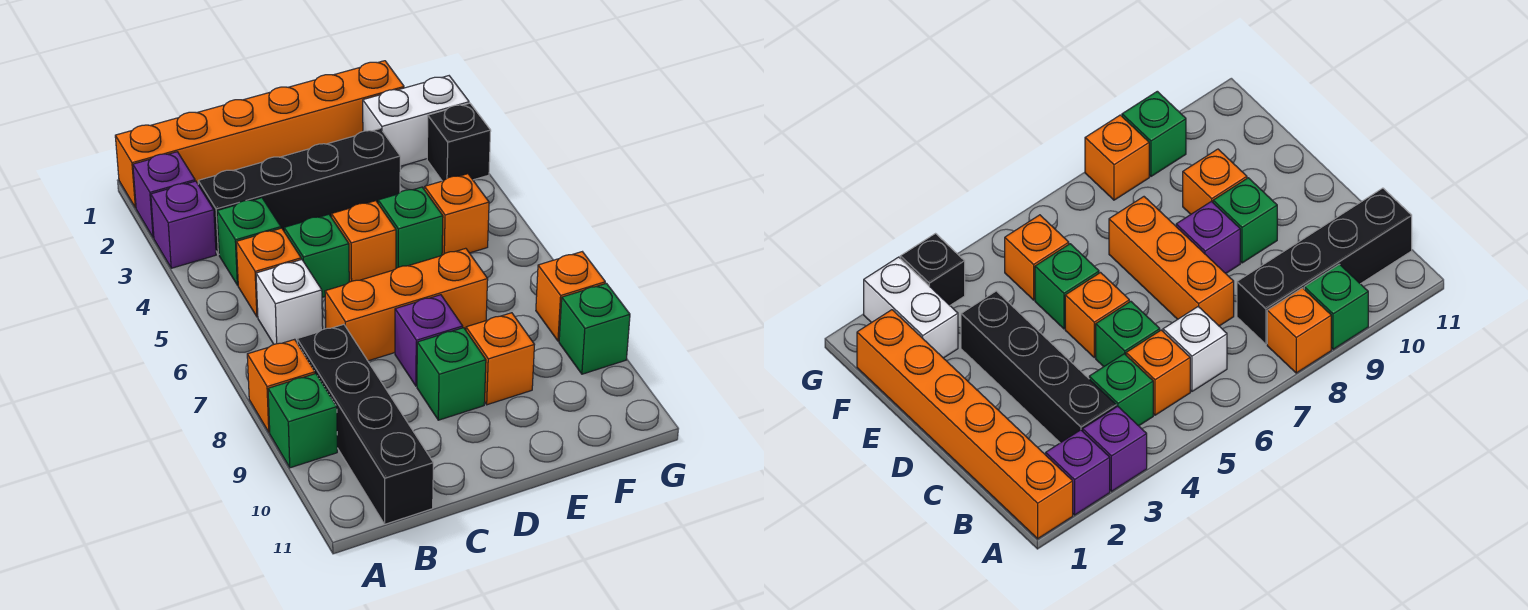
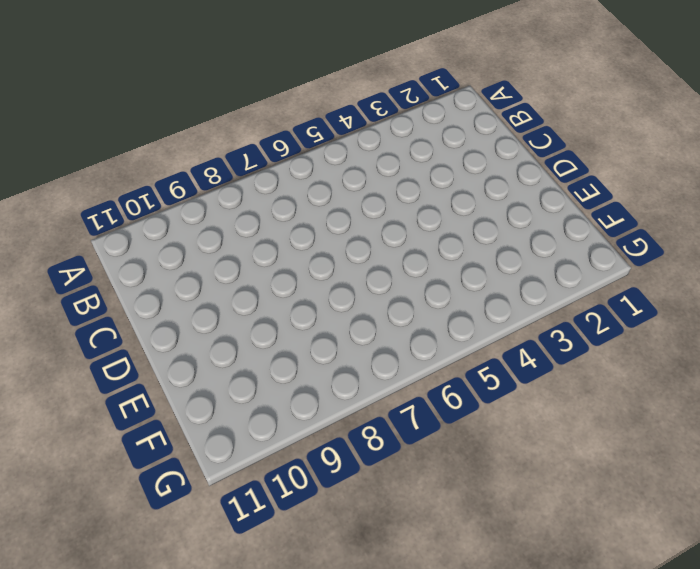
none -> orange brick A1:F1 level 1
none -> purple brick A2 level 1
none -> purple brick A3 level 1

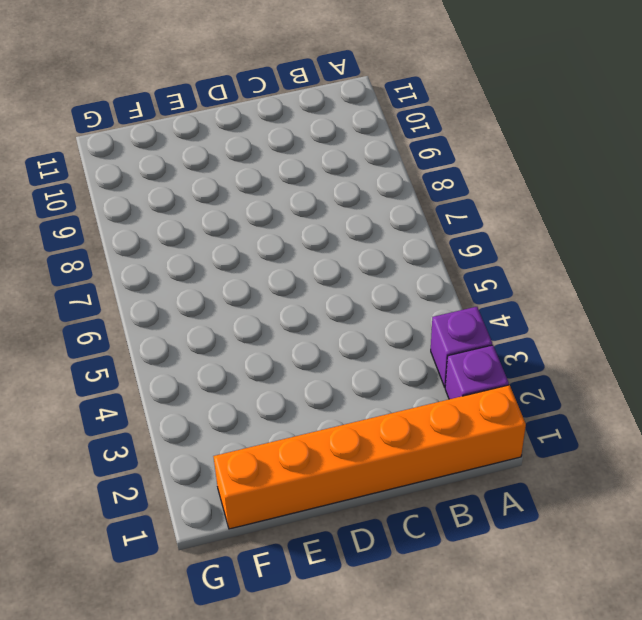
none -> orange brick A8 level 1
none -> green brick A9 level 1
none -> black brick B3:E3 level 1

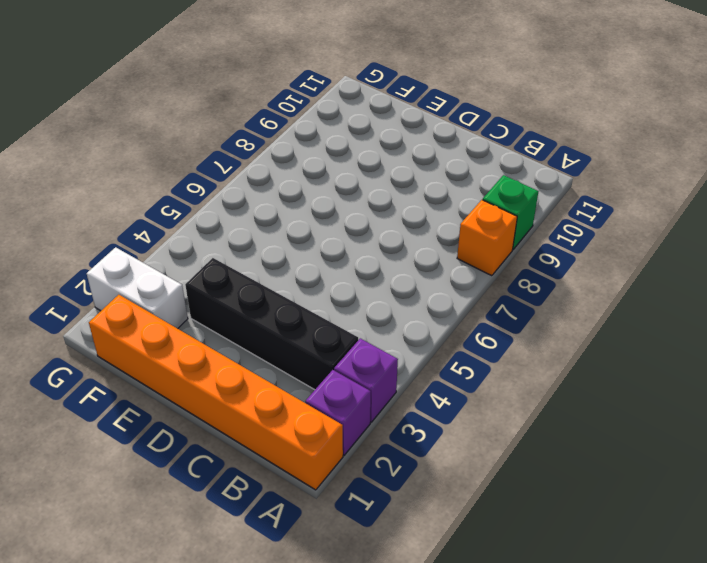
none -> green brick B4 level 1
none -> orange brick B5 level 1
none -> white brick B6 level 1

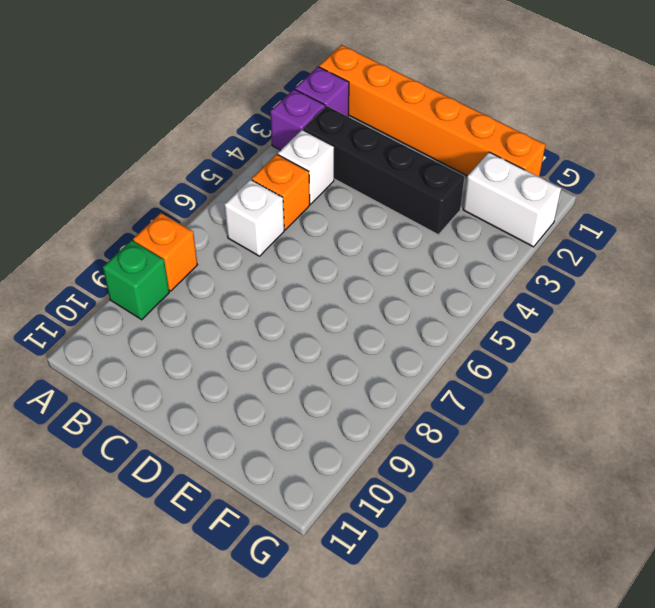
white brick B4 level 1 -> green brick B4 level 1
none -> black brick B8:B11 level 1
none -> green brick C5 level 1
none -> orange brick C7:E7 level 1

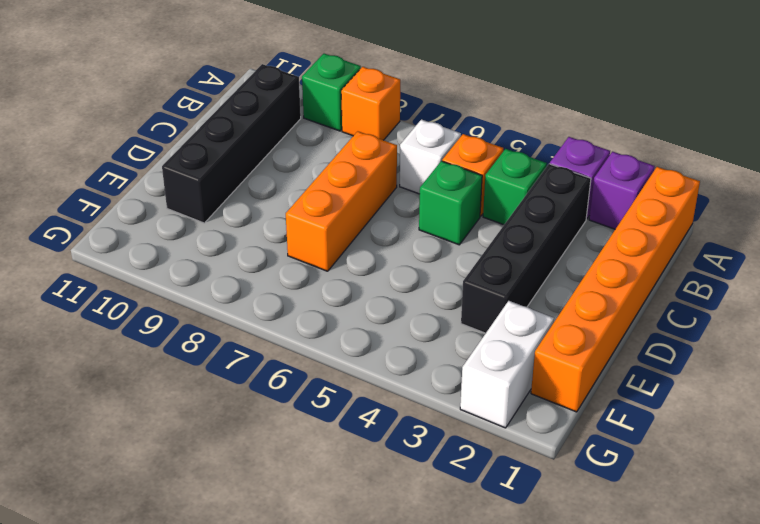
black brick B10:E10 level 1 -> black brick B8:B11 level 1
none -> orange brick D5 level 1
none -> purple brick D8 level 1
none -> green brick D9 level 1

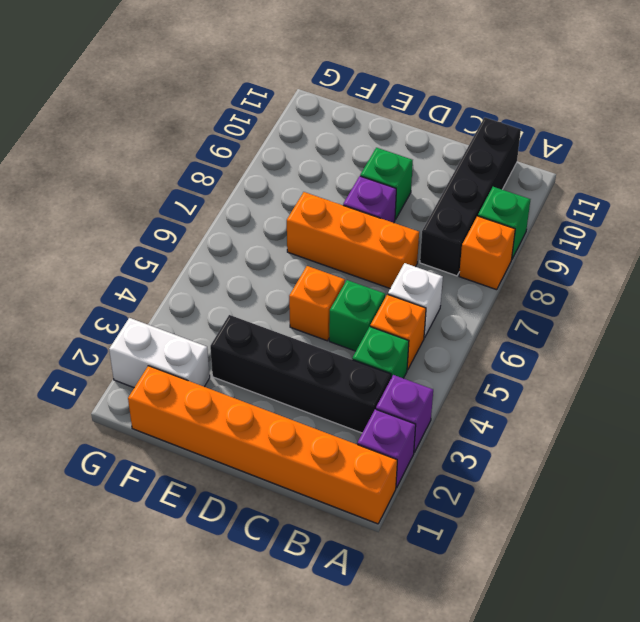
none -> green brick E5 level 1
none -> orange brick E9 level 1
none -> orange brick F5 level 1

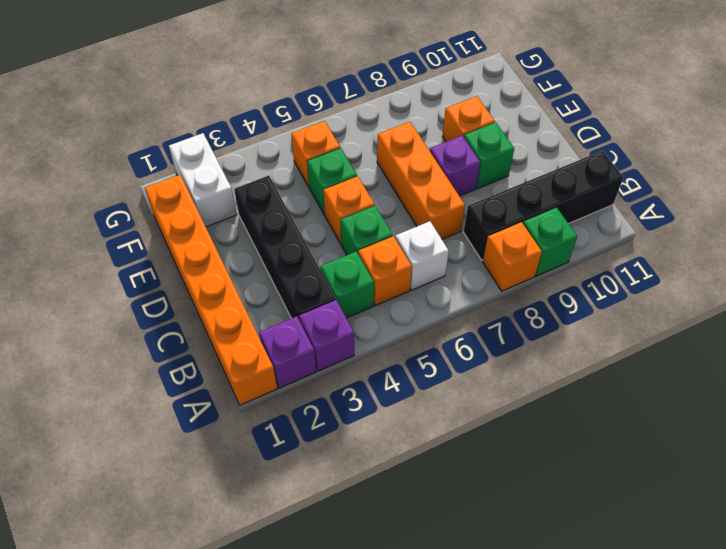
none -> black brick G3 level 1
none -> orange brick G8 level 1
none -> green brick G9 level 1

